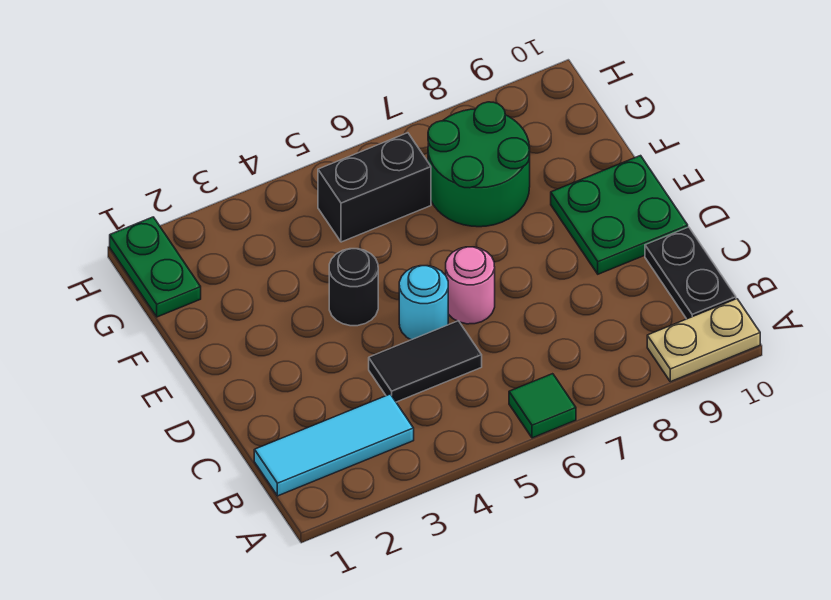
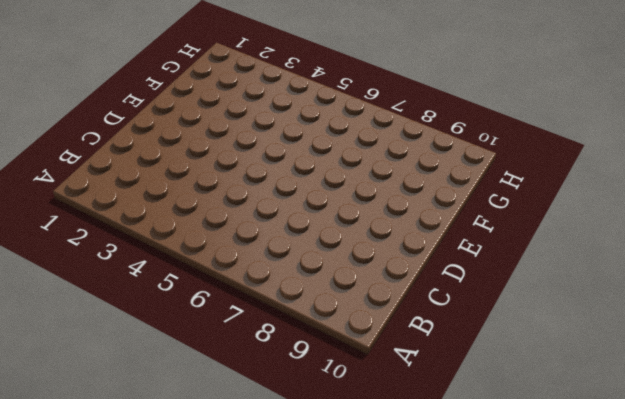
none -> green tile A6 level 1
none -> tan plate A9:A10 level 1
none -> cyan tile B1:B3 level 1

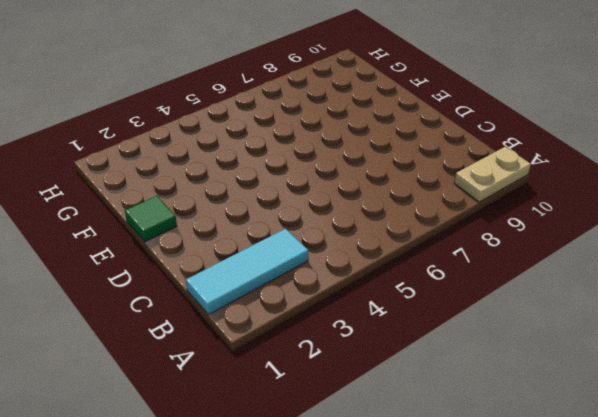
green tile E1 level 1 -> green tile A6 level 1
none -> black plate B10:C10 level 1
none -> black tile C4:C5 level 1
none -> cyan round brick D5 level 1

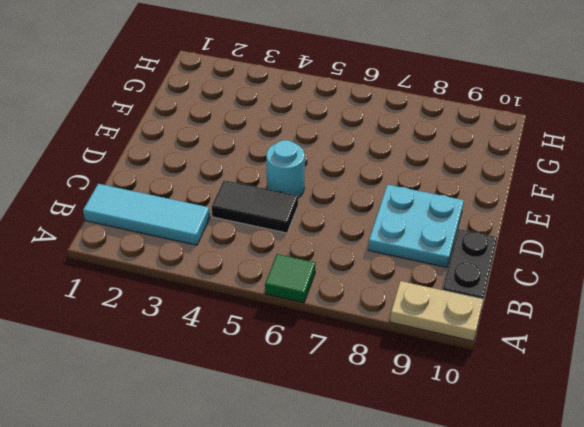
cyan plate C8:D9 level 1 -> green plate D9:E10 level 1
none -> pink round brick D6 level 1
none -> black round brick E4 level 1
none -> green round brick F7:G8 level 1

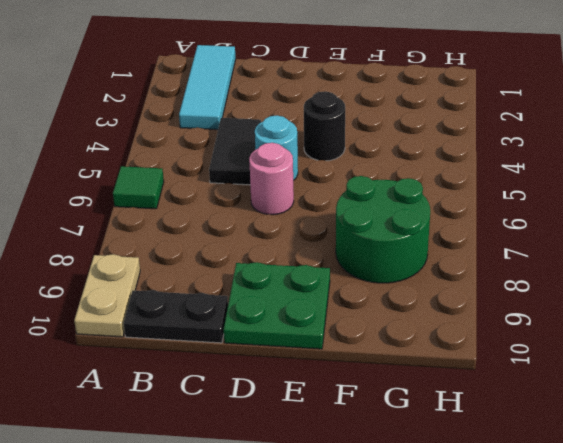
none -> green plate G1:H1 level 1
none -> black brick G5:G6 level 1

